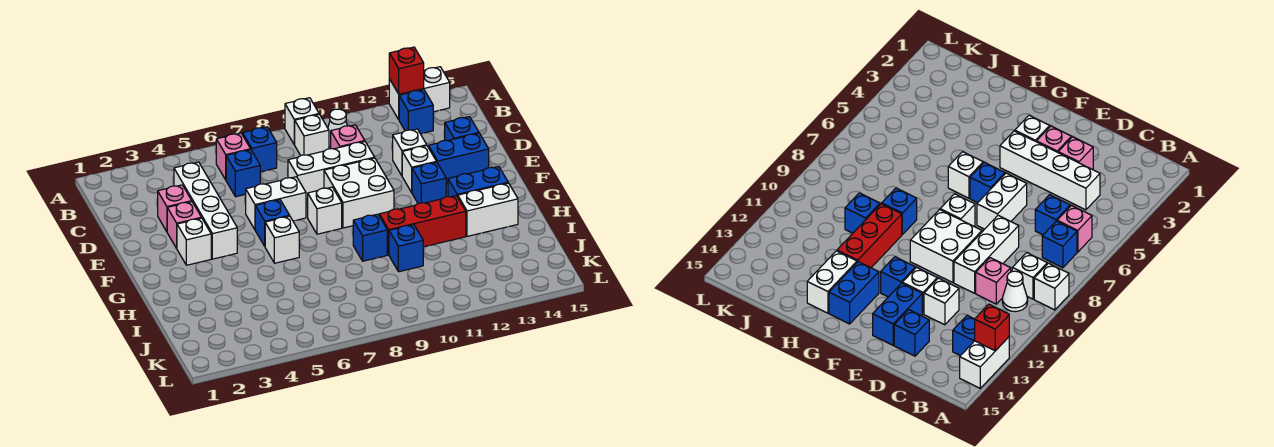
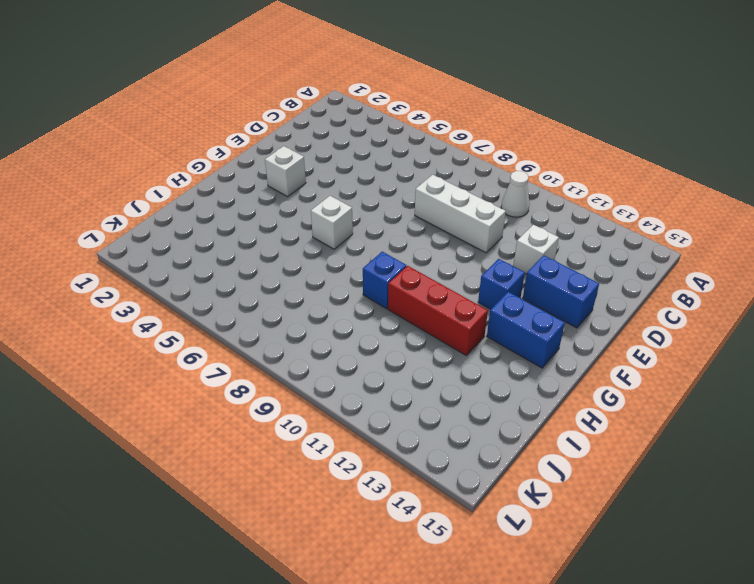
none -> white brick A9 level 1
none -> white brick A13:A14 level 1
none -> pink brick B6 level 1
none -> blue brick B7 level 1

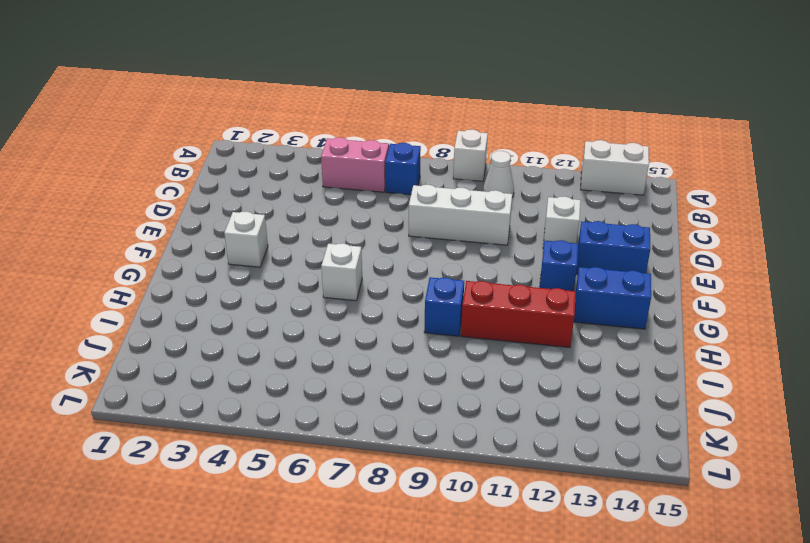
pink brick B5:B6 level 1 -> pink brick B6 level 1
none -> white brick B9 level 1
none -> blue brick B13 level 1
none -> white brick C4:F4 level 1
none -> blue brick C6 level 1

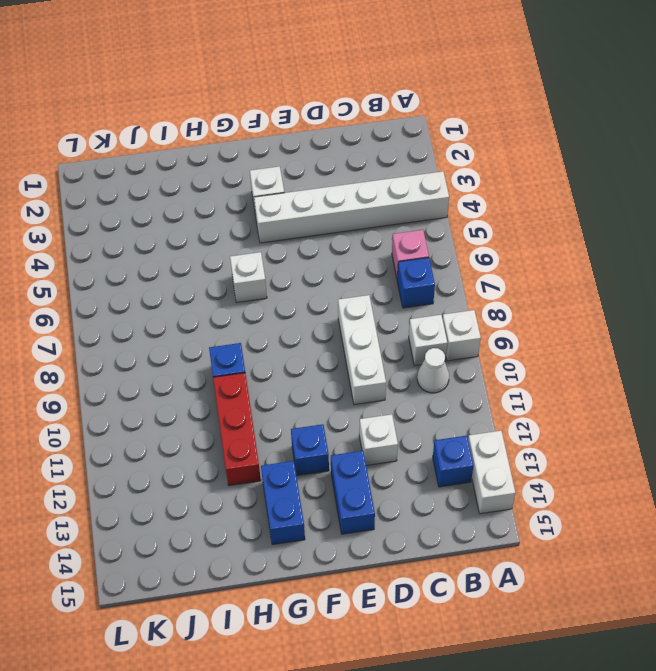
white brick A4:F4 level 1 -> white brick C4:F4 level 1
none -> blue brick C6 level 1
none -> pink brick C10 level 1
none -> pink brick D3 level 1
none -> blue brick D14 level 1

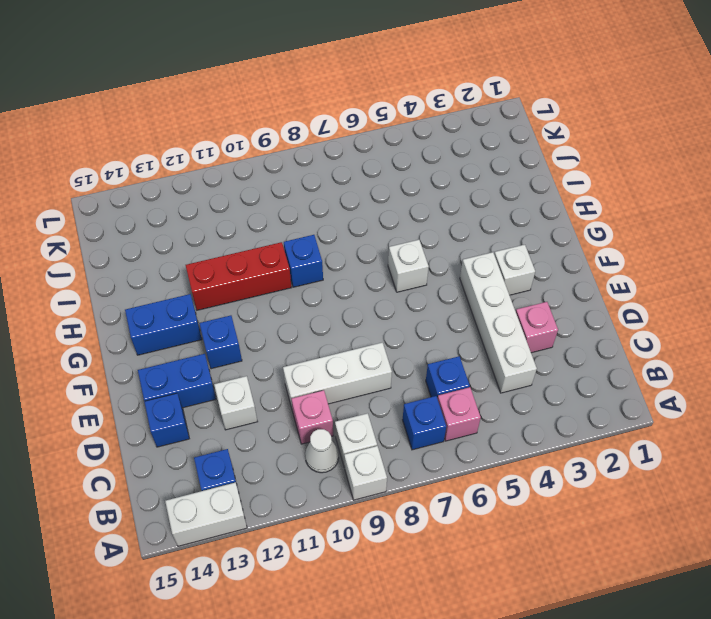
none -> pink brick E3 level 1
none -> white brick E6:E7 level 1
none -> white brick E9:F10 level 1
none -> white brick E12 level 1

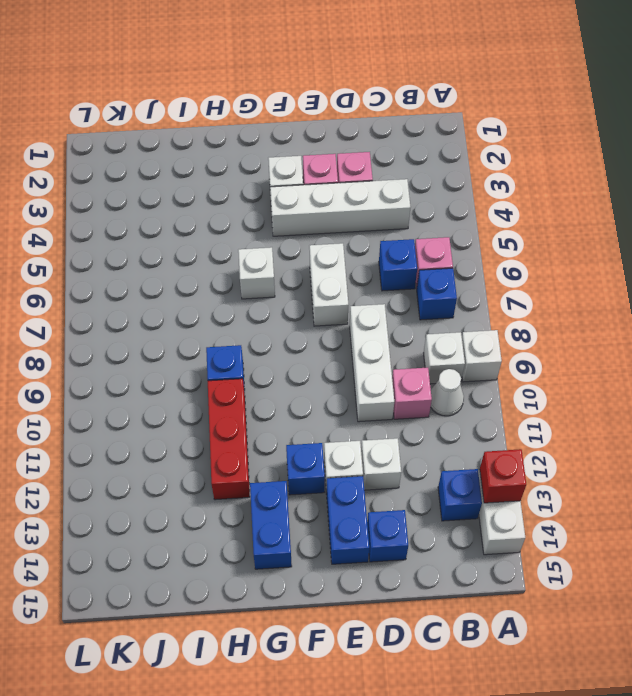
none -> white brick E9:F10 level 1
none -> blue brick F6 level 1
none -> white brick F8 level 1
none -> white brick H13:H14 level 1

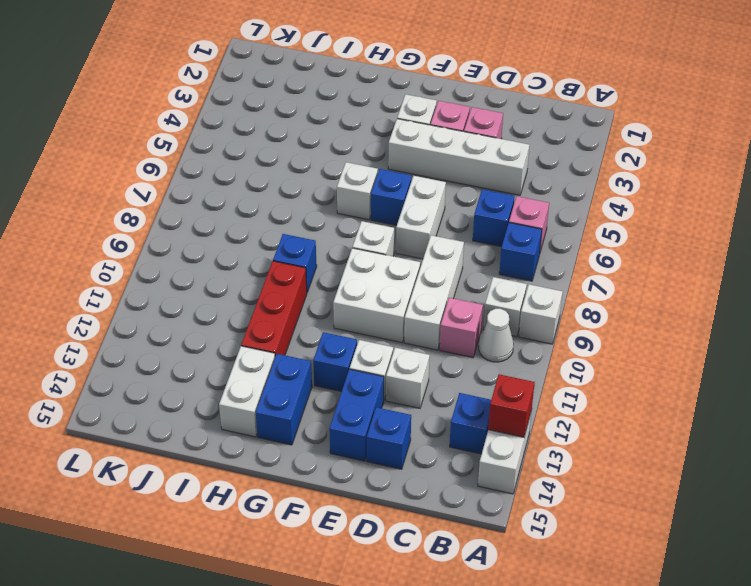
none -> blue brick I10 level 1

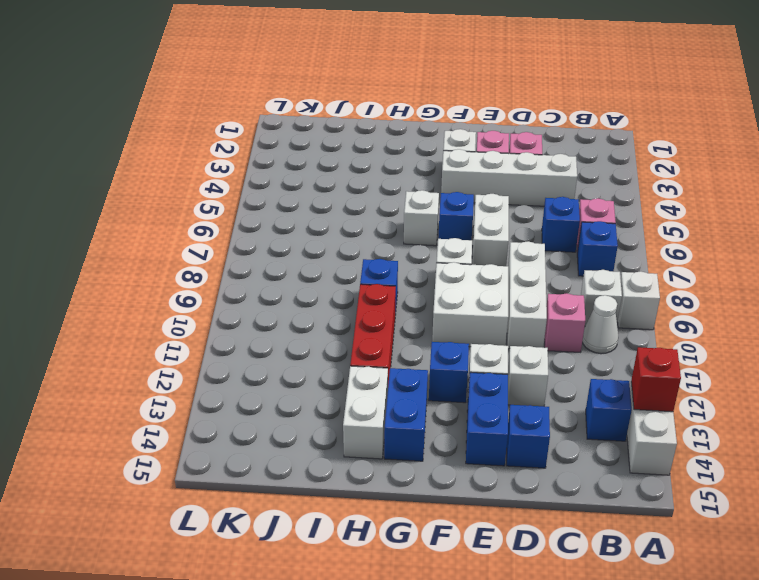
none -> blue brick I10 level 1

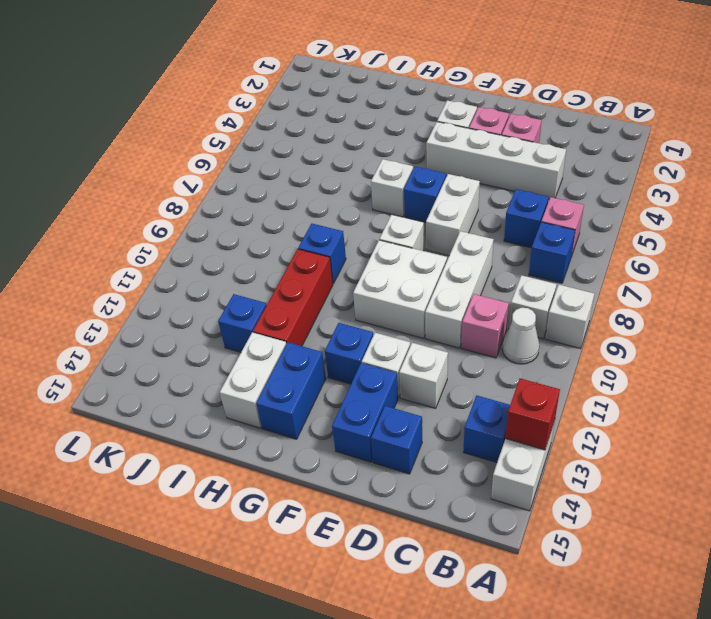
blue brick I12 level 1 -> blue brick I10 level 1

